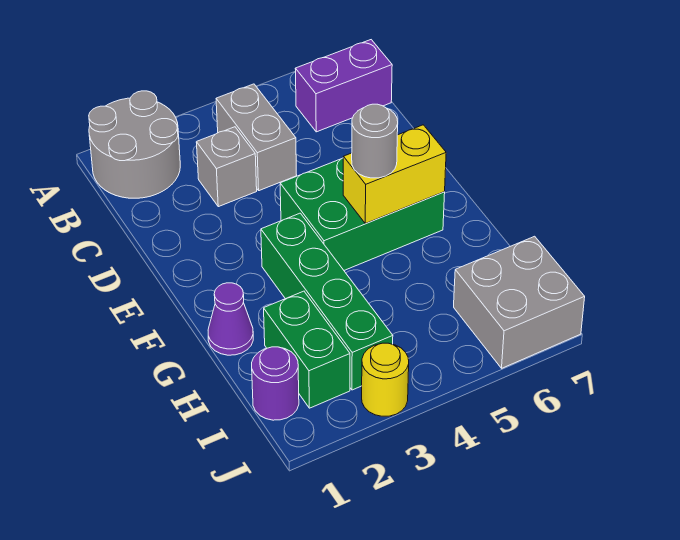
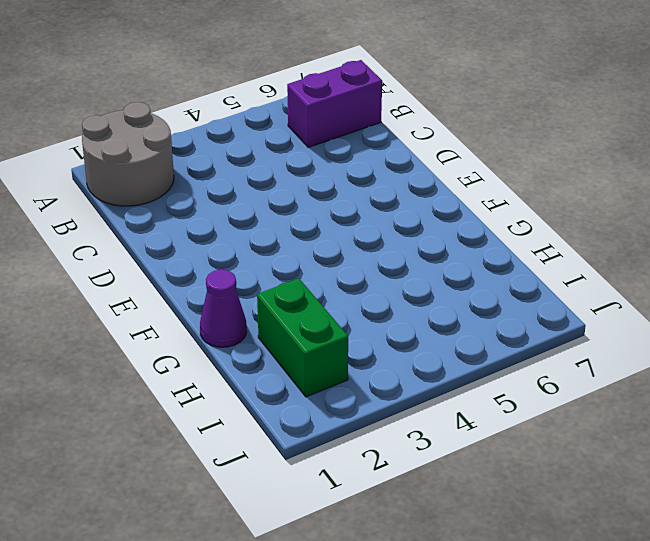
none -> grey brick B4:C4 level 1
none -> grey brick C3 level 1
none -> green brick E4:F6 level 1

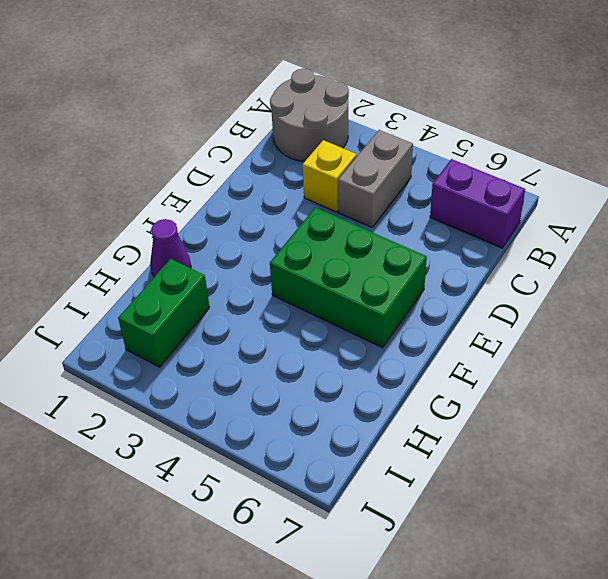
yellow brick C3 level 1 -> grey brick C3 level 1
none -> green brick F3:I3 level 1
none -> purple round brick I1 level 1
none -> grey brick I6:J7 level 1

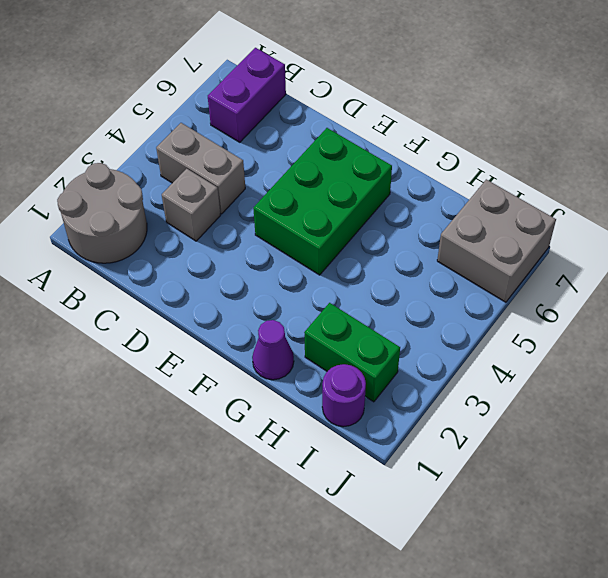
none -> green brick F3:I3 level 1
none -> yellow round brick J3 level 1
none -> yellow brick F5:F6 level 2

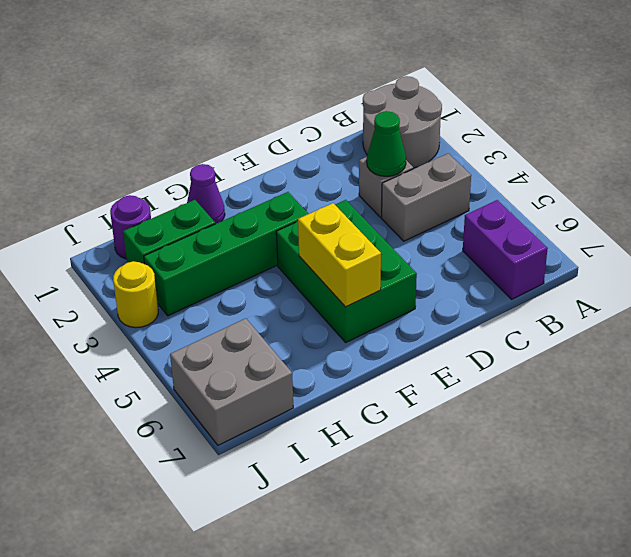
green cone C3 level 2 -> none
none -> grey round brick F5 level 3

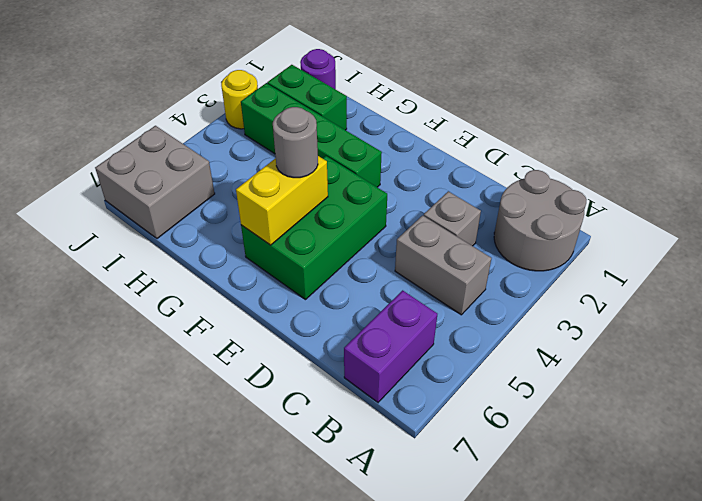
none -> purple cone G1 level 1

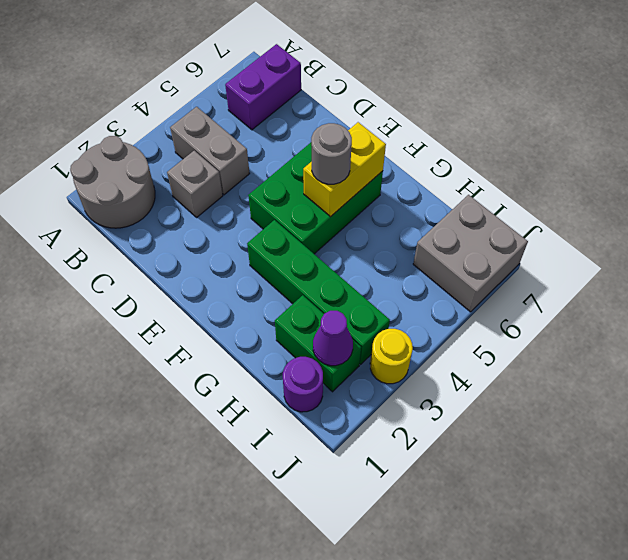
purple cone I2 level 2 -> purple cone G1 level 1

